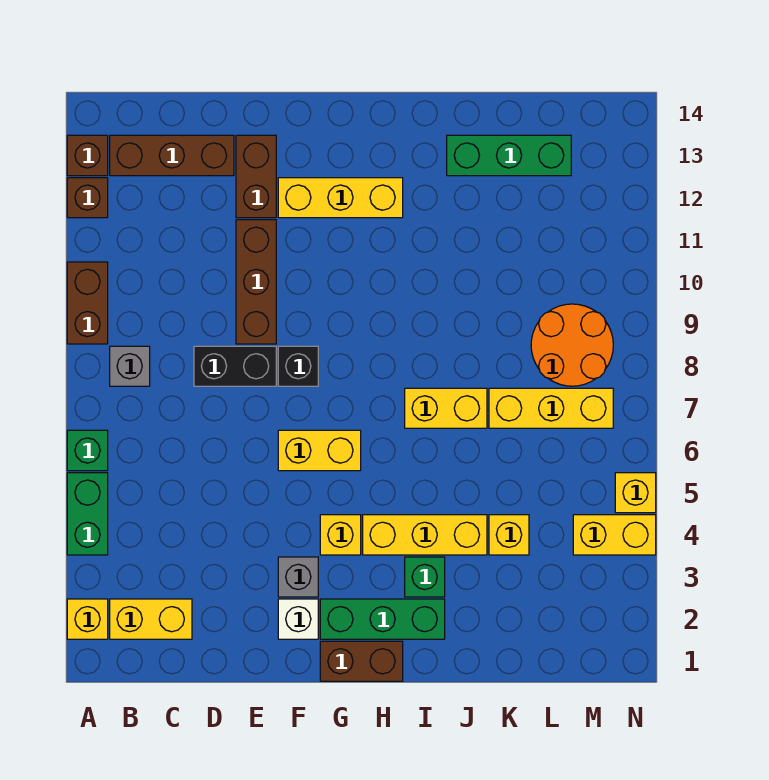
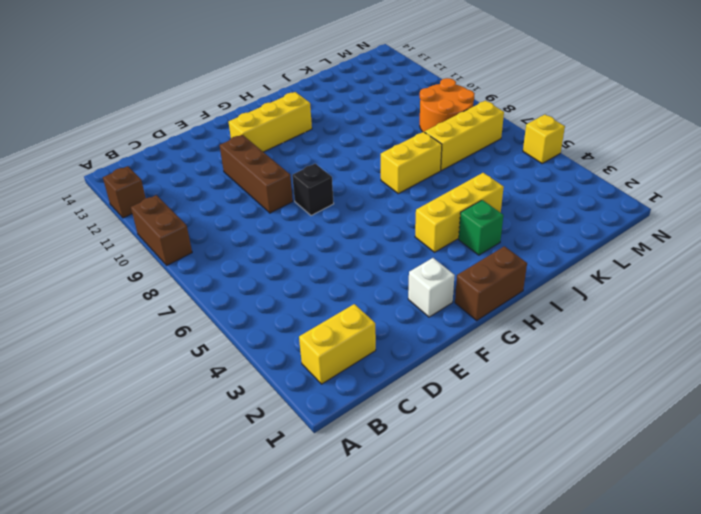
none -> yellow brick A2 level 1
none -> green brick A4:A5 level 1
none -> green brick A6 level 1

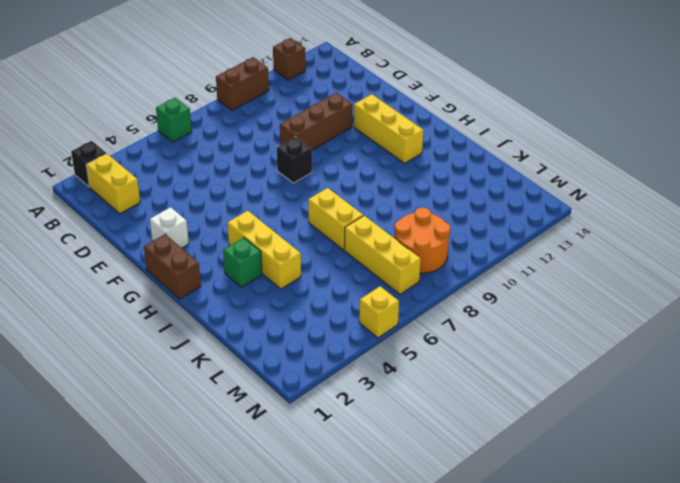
black brick A2 level 1 -> yellow brick A2 level 1
none -> green brick A4:A5 level 1
none -> brown brick A13 level 1
none -> grey brick B8 level 1

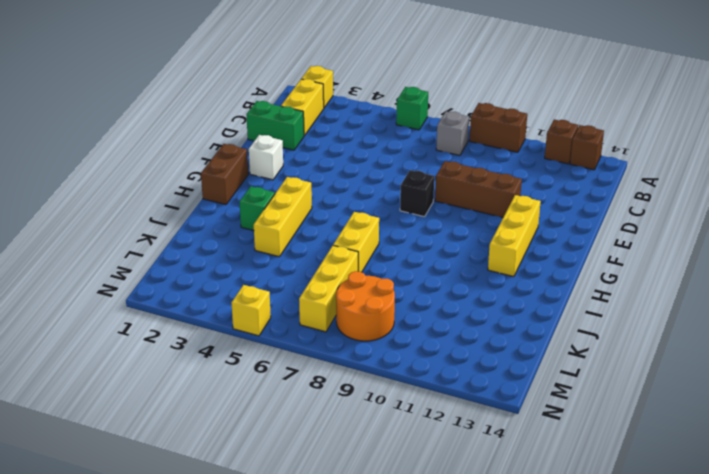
green brick D1:D2 level 1 -> green brick A4:A5 level 1
none -> brown brick B13:D13 level 1
none -> black brick D8:E8 level 1
none -> brown brick E12:E13 level 1

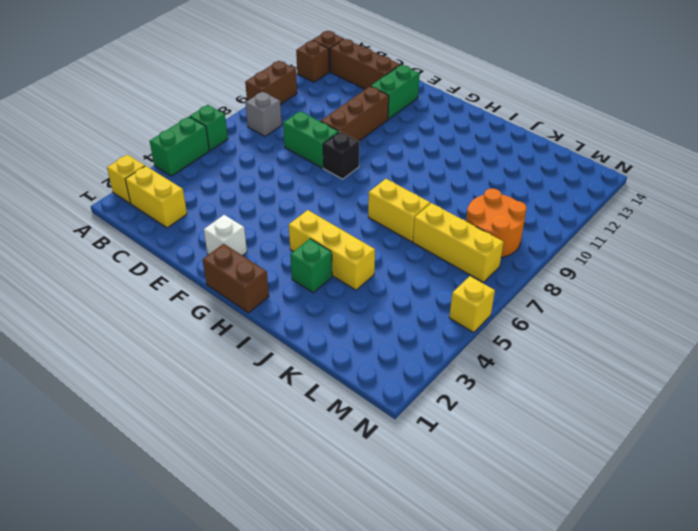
green brick D8:E8 level 1 -> black brick D8:E8 level 1
green brick E12:E13 level 1 -> brown brick E12:E13 level 1
none -> grey brick F3 level 1
none -> yellow brick F6:G6 level 1
none -> yellow brick F12:H12 level 1

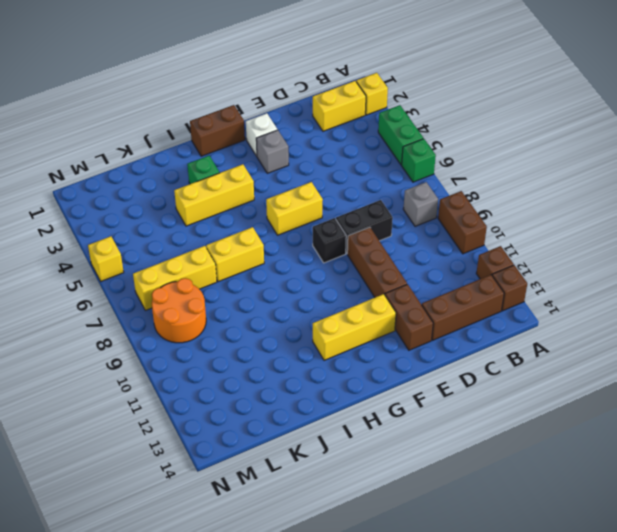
none -> green brick G2:I2 level 1
none -> yellow brick G4 level 1
none -> green brick J13:L13 level 1

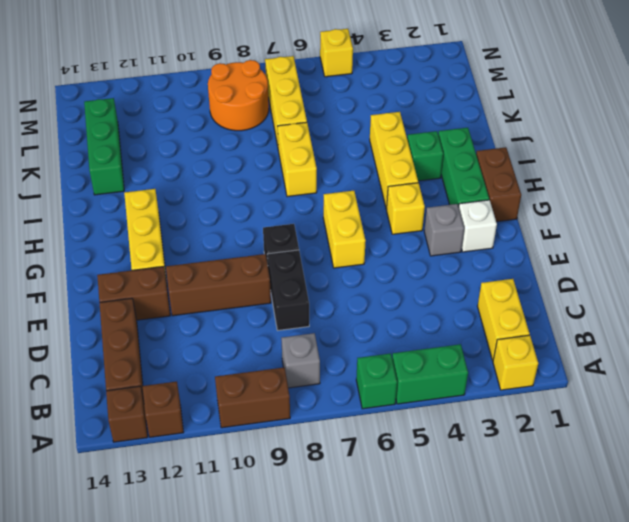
none -> yellow brick K4 level 1
none -> yellow brick M4:N4 level 1

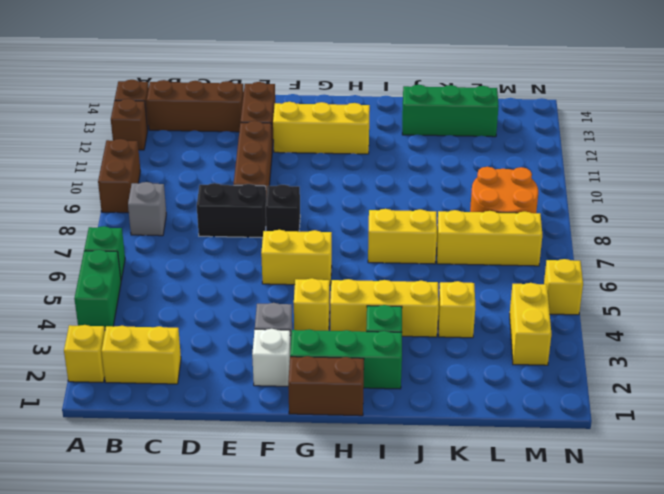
yellow brick M3:M4 level 1 -> yellow brick M4:N4 level 1

